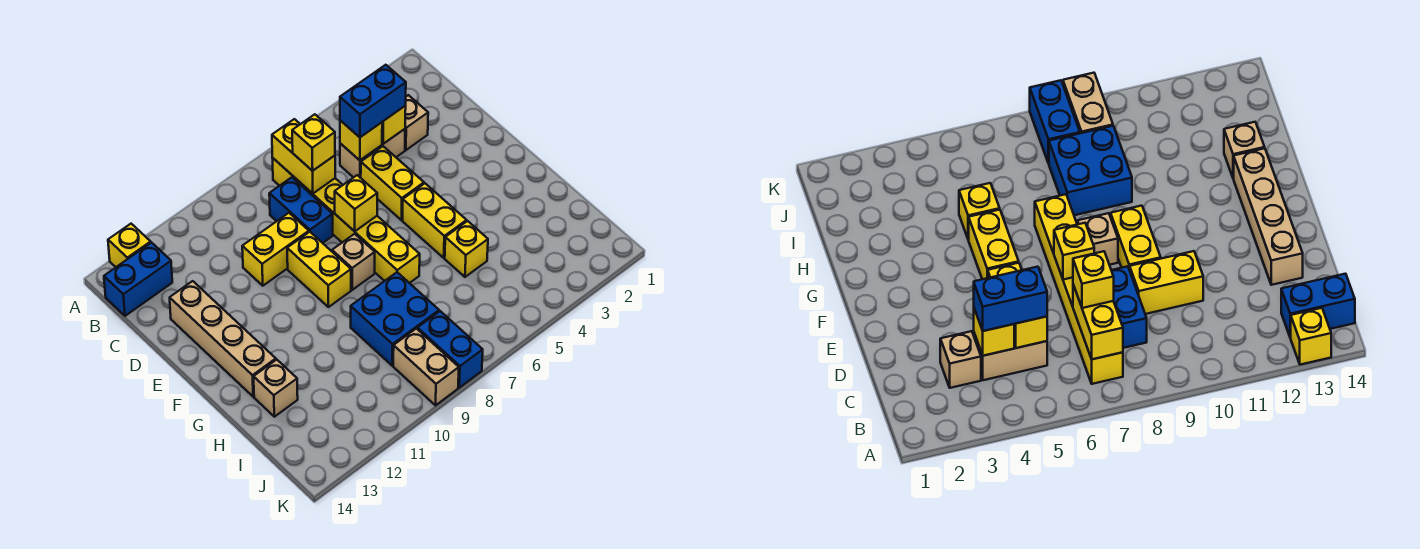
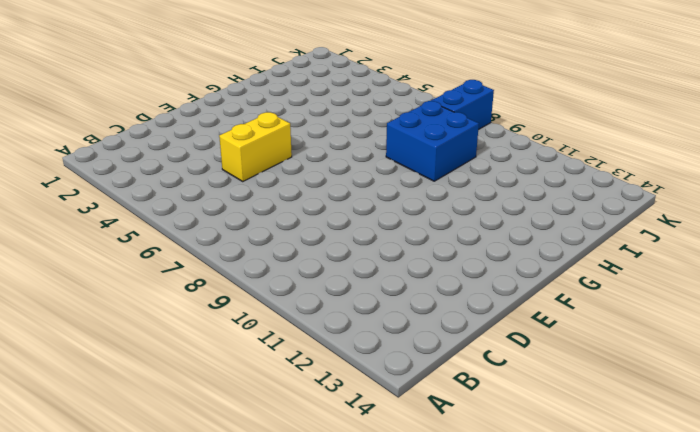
none -> yellow brick A13 level 1
none -> yellow brick B7:G7 level 1
none -> blue brick B13:B14 level 1

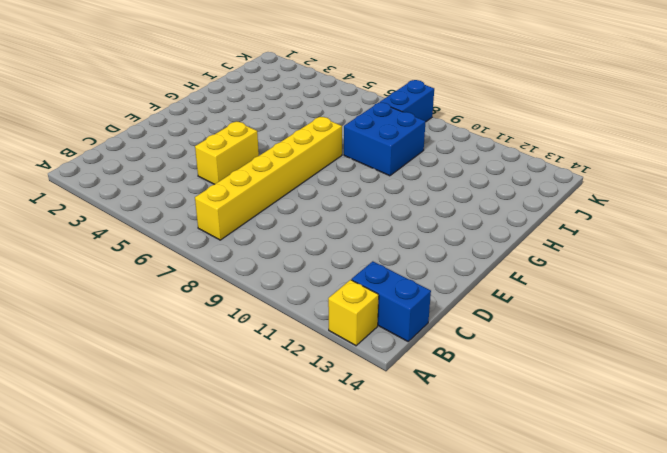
none -> tan brick C3 level 1
none -> tan brick C4:C5 level 1
none -> blue brick C8:D8 level 1

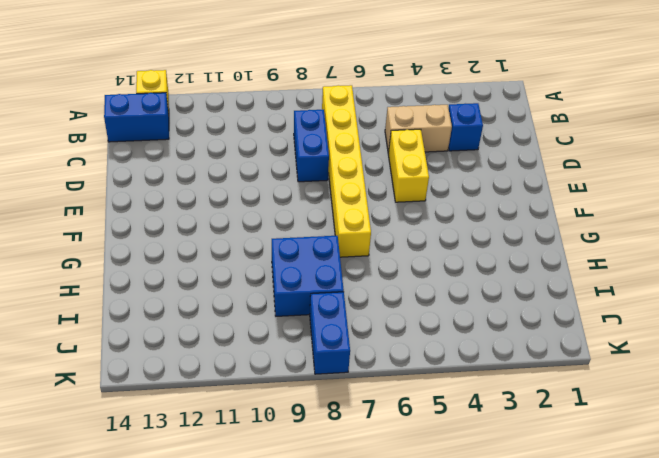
blue brick C3 level 1 -> tan brick C3 level 1
none -> yellow brick D9:D10 level 1
none -> tan brick D13:G13 level 1
none -> yellow brick E9:F9 level 1

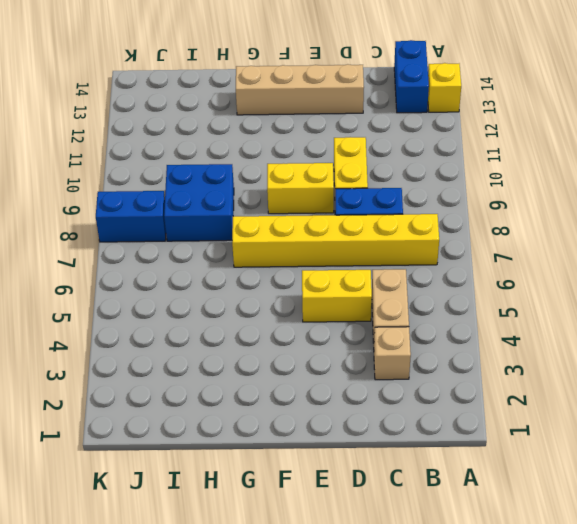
none -> yellow brick F5:G5 level 1
none -> tan brick F8 level 1
none -> yellow brick H5 level 1

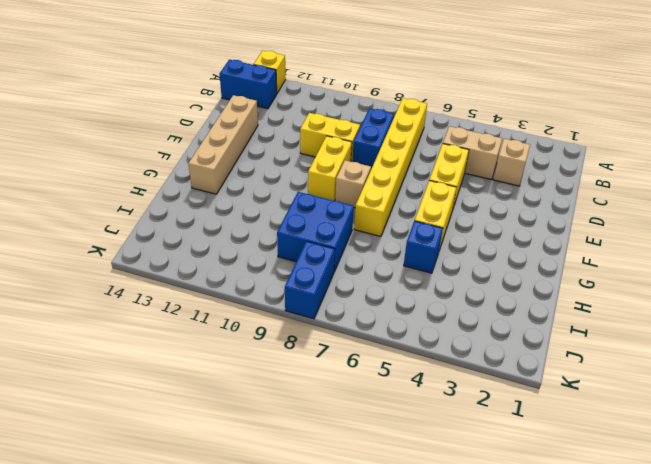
blue brick H5 level 1 -> yellow brick H5 level 1
none -> tan brick H13 level 1
none -> tan brick J9:K9 level 1
none -> yellow brick B7:C7 level 2

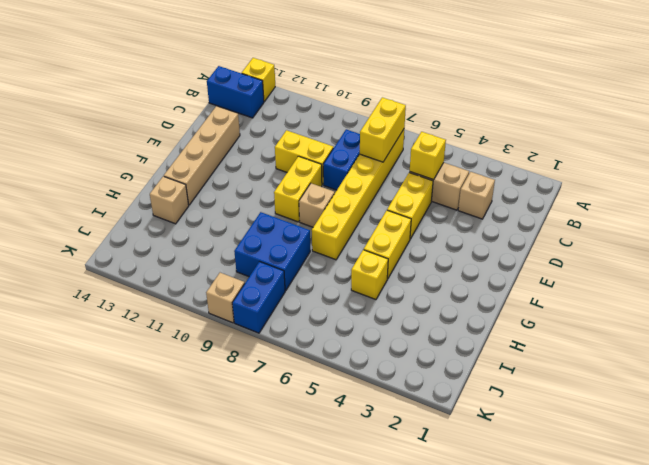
tan brick K9 level 1 -> tan brick J9:K9 level 1
none -> yellow brick C4 level 2
none -> yellow brick E7 level 2
none -> blue brick C4:C5 level 3

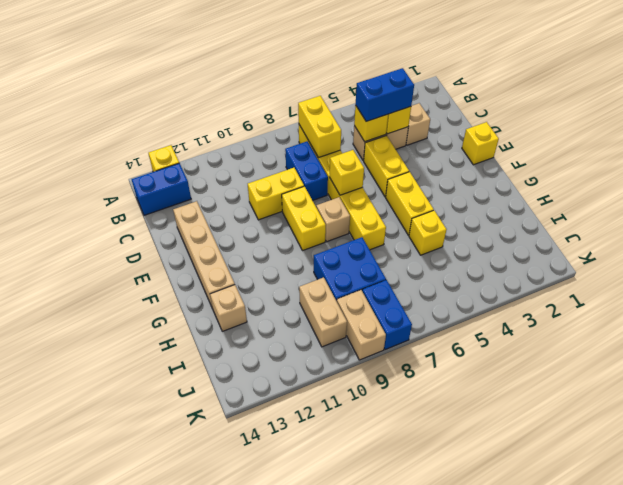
yellow brick E1 level 1 -> yellow brick C7 level 3
tan brick I10:J10 level 1 -> none

